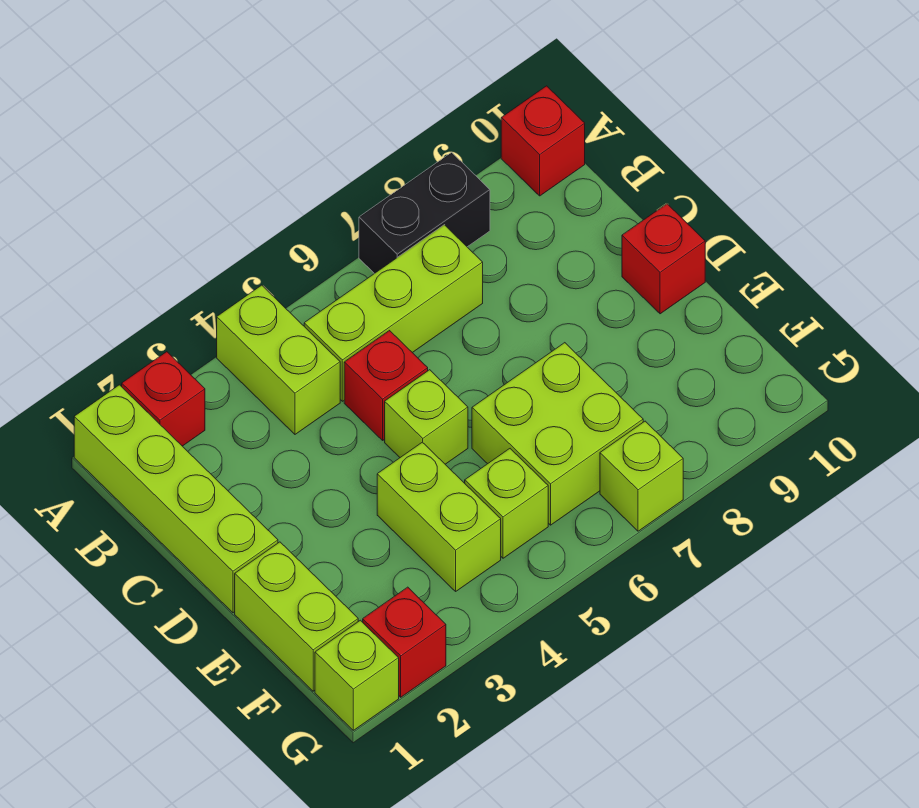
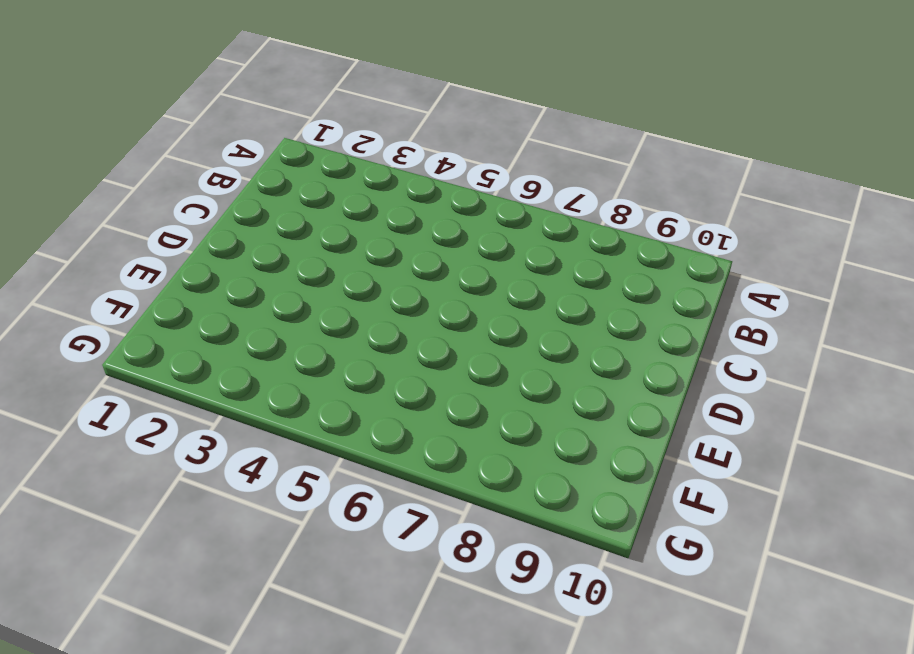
none -> lime brick A1:D1 level 1
none -> red brick A2 level 1
none -> lime brick A4:B4 level 1

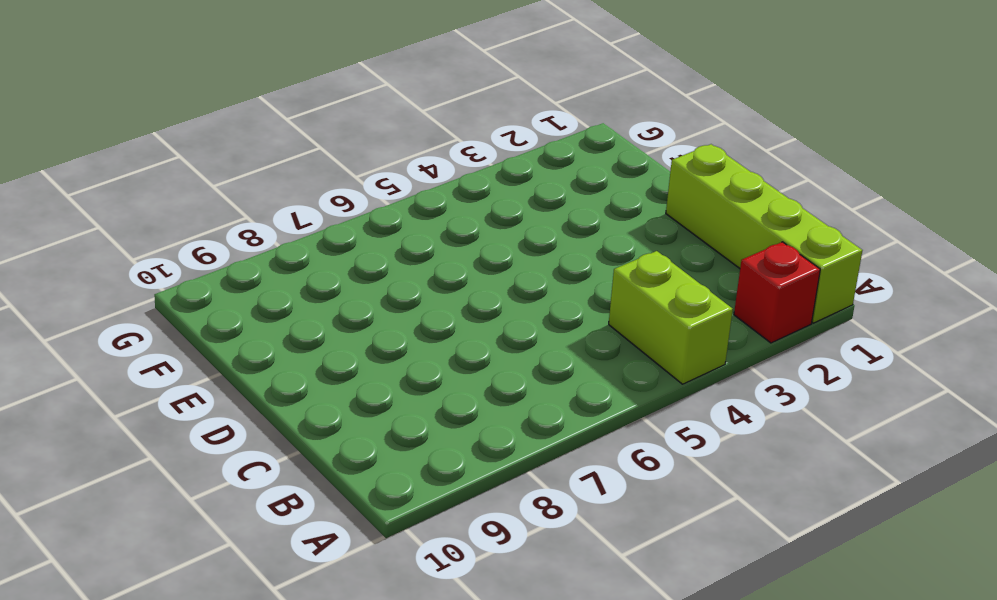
none -> black brick A7:A8 level 1
none -> red brick A10 level 1
none -> lime brick B5:B7 level 1

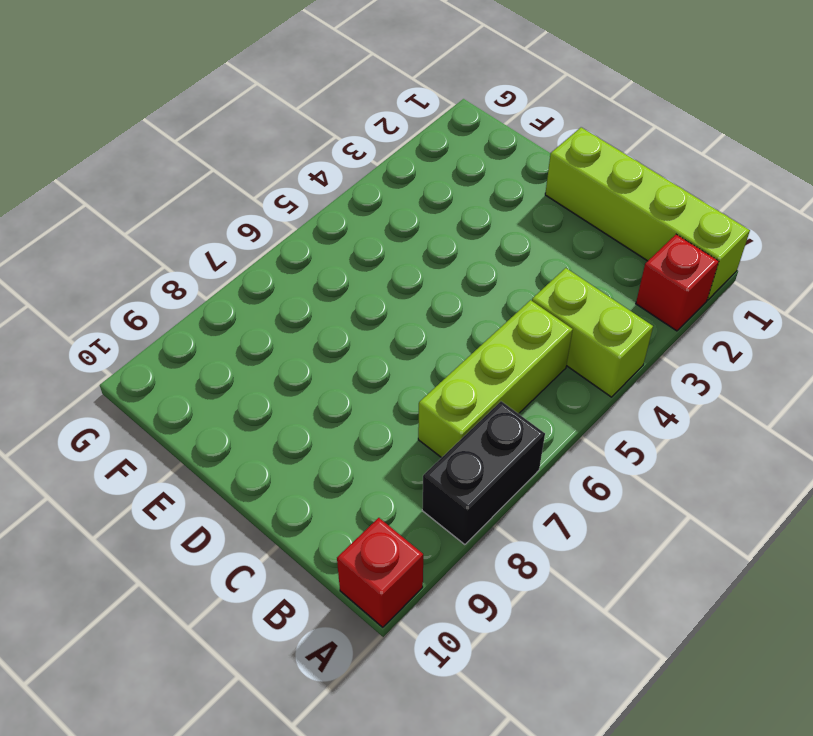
none -> red brick C5 level 1
none -> lime brick D5 level 1
none -> red brick D10 level 1

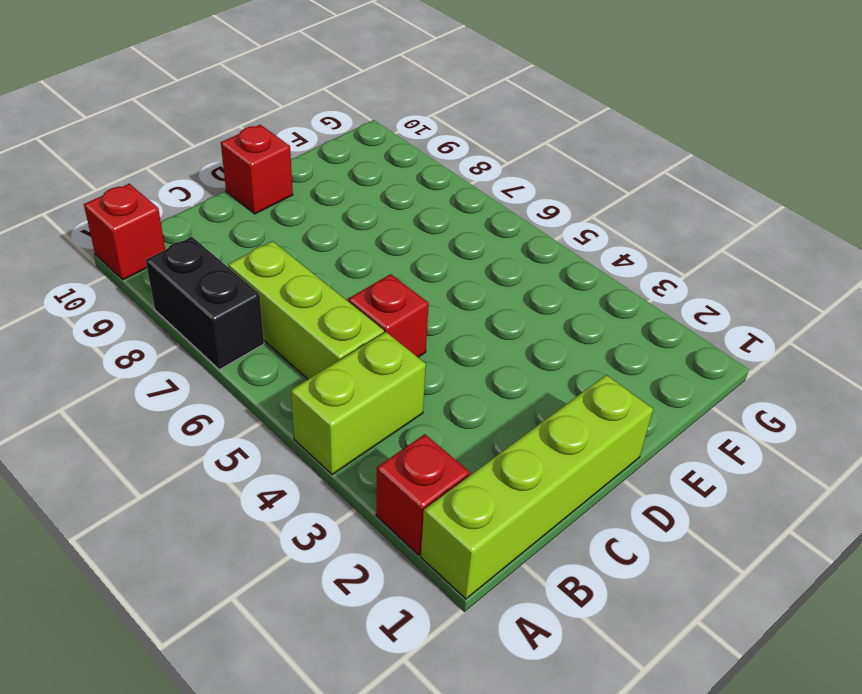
none -> lime brick D5 level 1
none -> lime brick E1:F1 level 1
none -> lime brick E4:F4 level 1

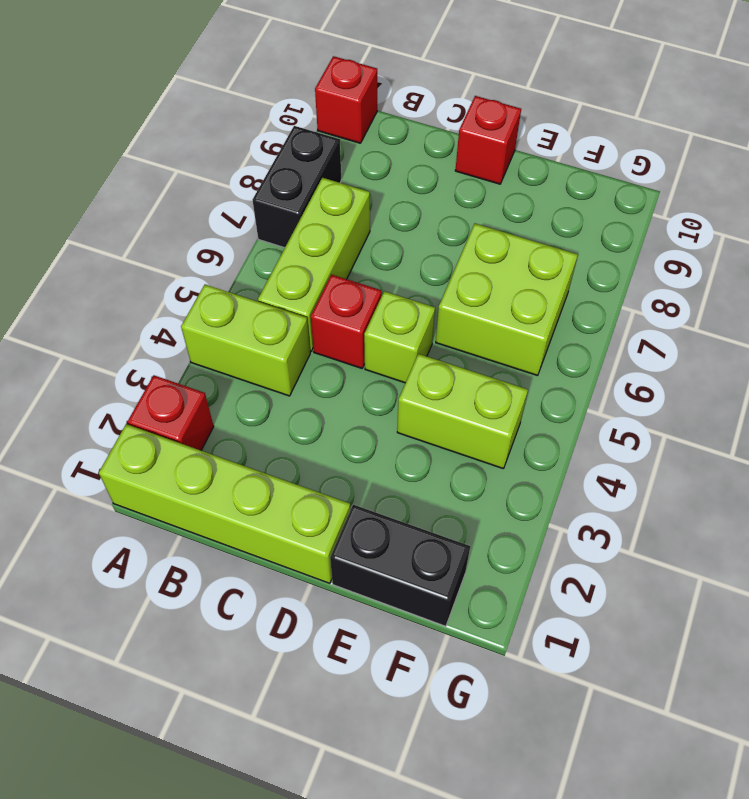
black brick E1:F1 level 1 -> lime brick E1:F1 level 1
none -> lime brick F5 level 1
none -> lime brick G1 level 1
none -> red brick G2 level 1

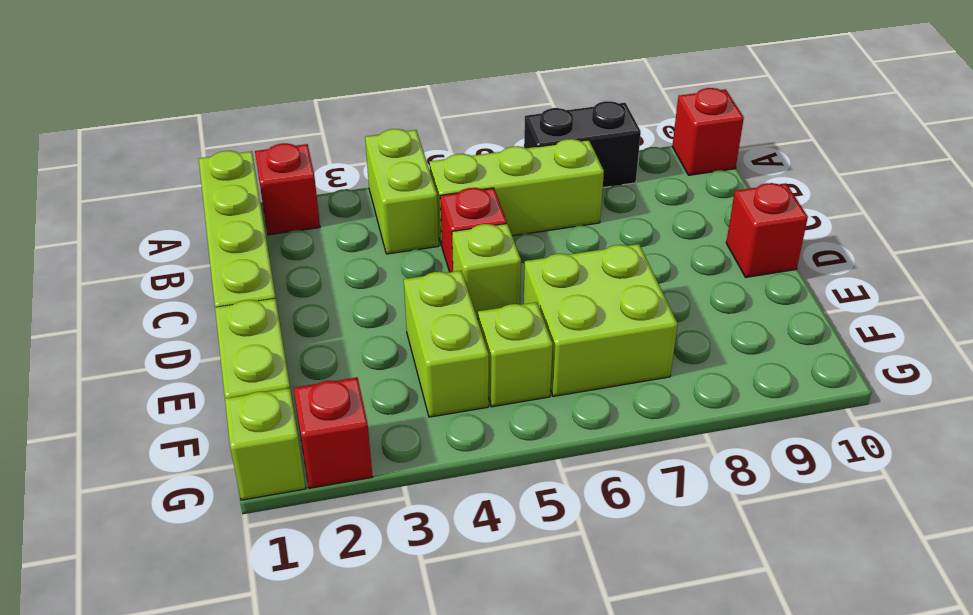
none -> lime brick G7 level 1

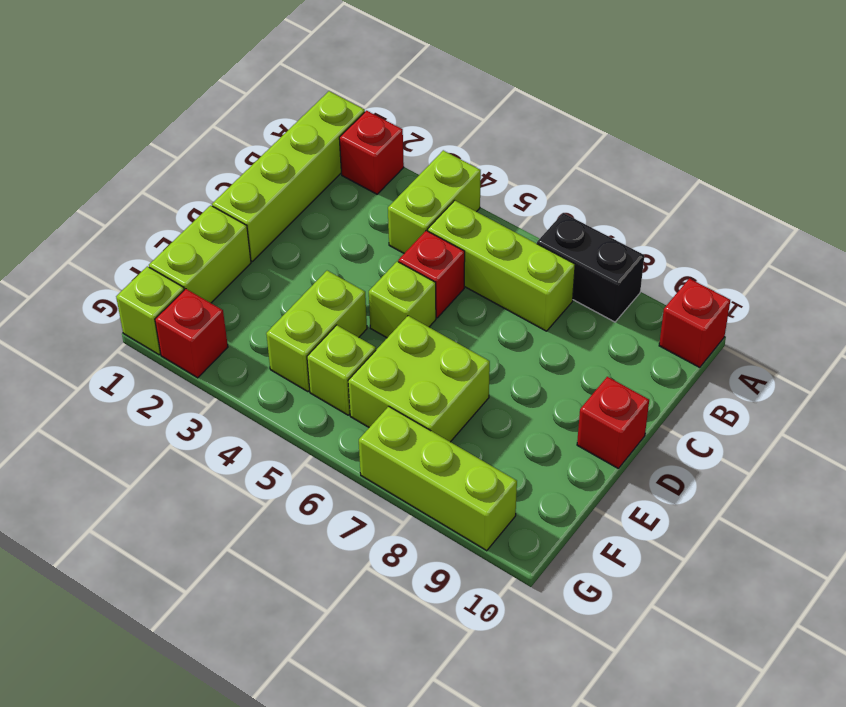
lime brick G7:G9 level 1 -> lime brick G7 level 1

